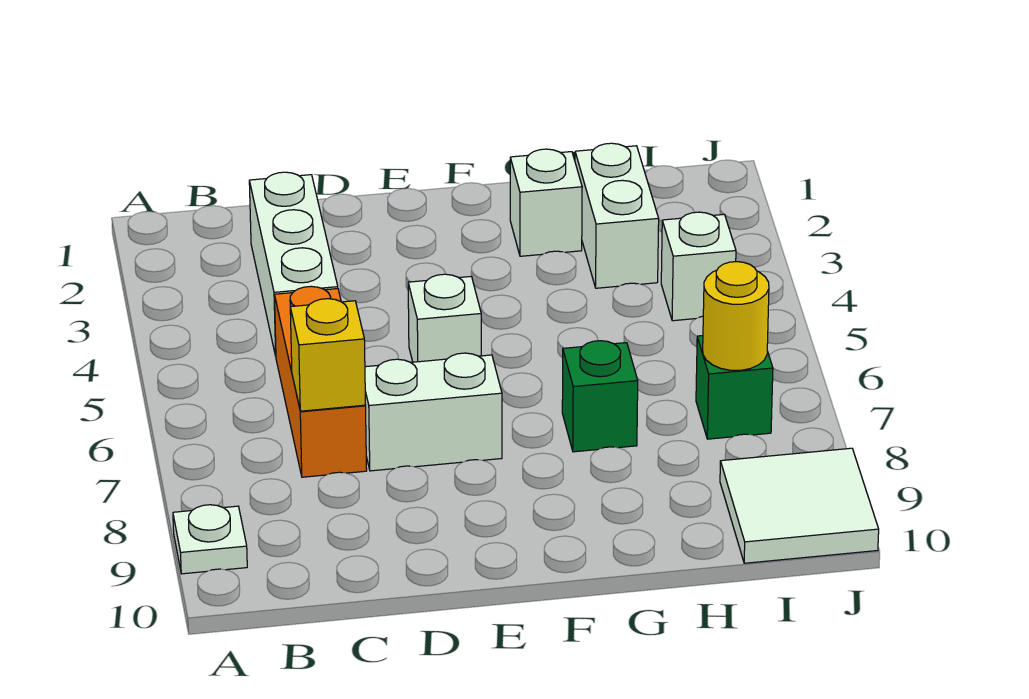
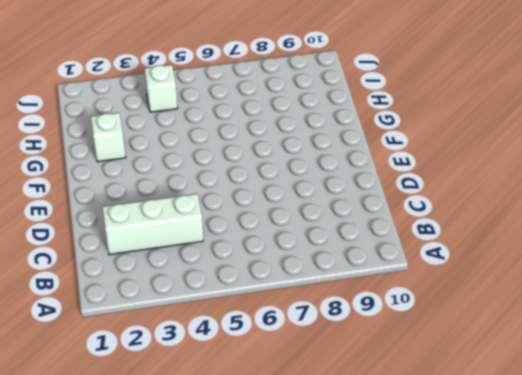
none -> white plate A9 level 1
none -> orange brick C5:C7 level 1
none -> white brick D7:E7 level 1

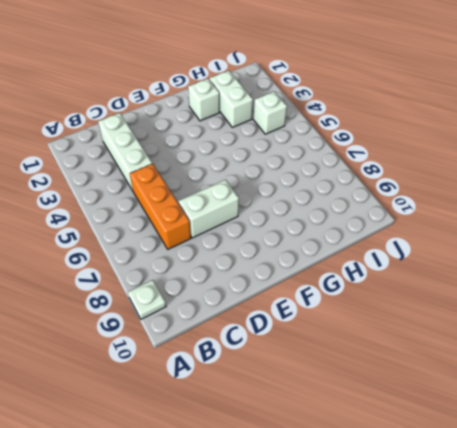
none -> white brick E5 level 1
none -> green brick G7 level 1
none -> green brick I7 level 1

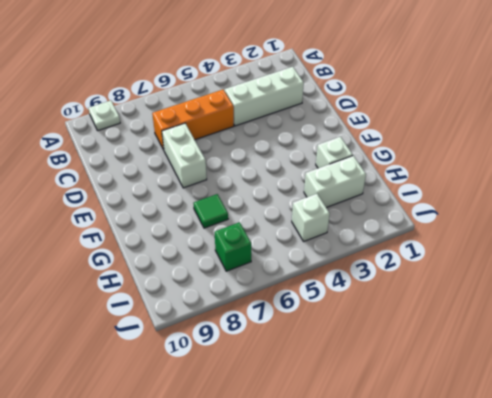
green tile G7 level 1 -> green brick G7 level 1
none -> white brick E5 level 1
none -> white tile I9:J10 level 1
none -> yellow brick C7 level 2

